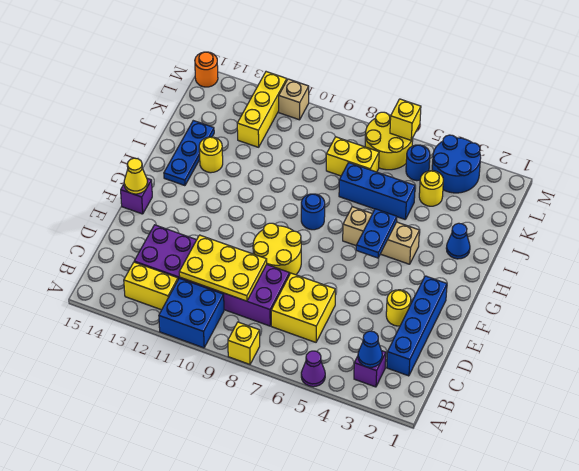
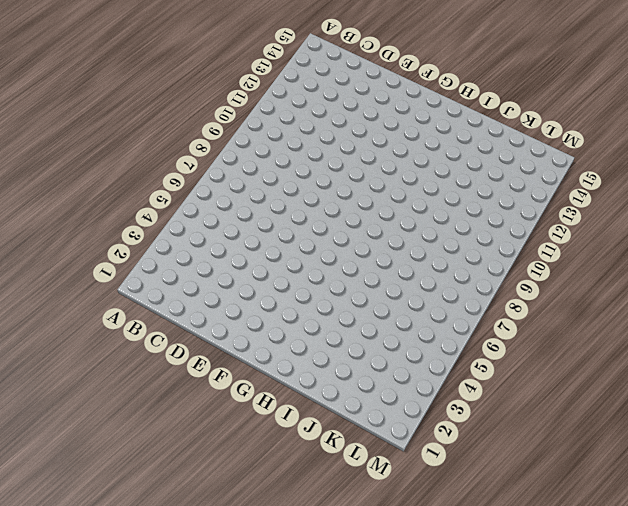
none -> purple cone A5 level 1
none -> yellow brick A8 level 1
none -> blue brick A10:B11 level 1
none -> purple brick B3 level 1

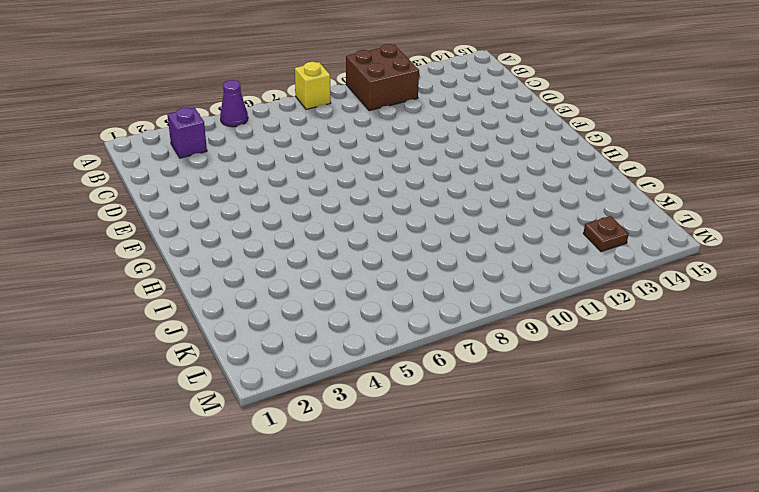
brown brick A10:B11 level 1 -> blue brick A10:B11 level 1
brown plate L13 level 1 -> none
none -> yellow brick B12:B13 level 1
none -> blue brick C2:F2 level 1
none -> yellow brick C6:D7 level 1
none -> purple brick C8:D13 level 1

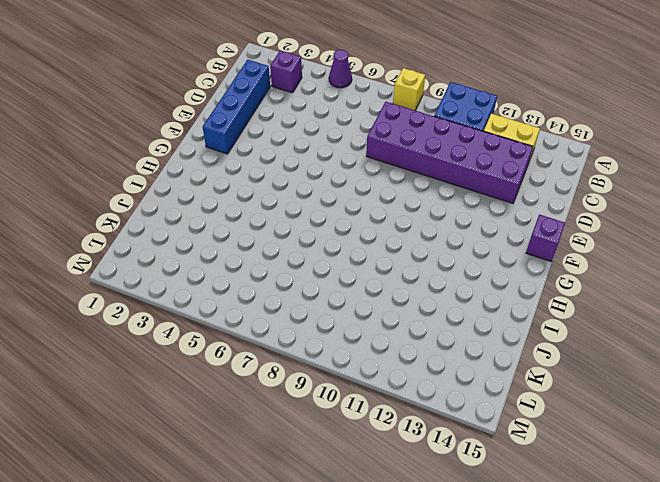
none -> yellow brick C6:D7 level 1
none -> yellow round brick E3 level 1
none -> yellow round brick E8:F9 level 1
none -> tan brick H4:H6 level 1

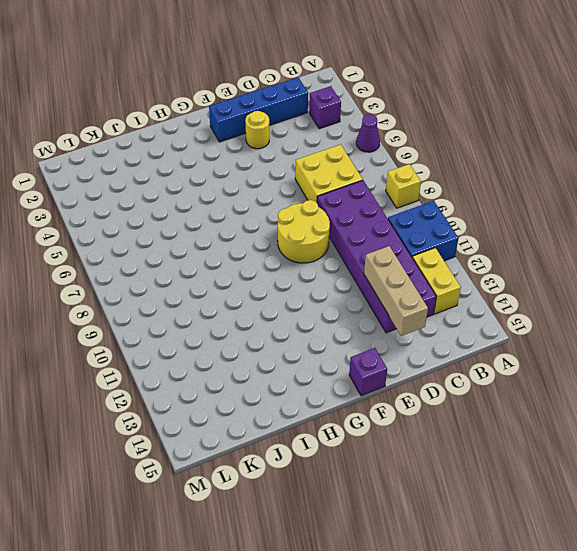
tan brick D12:D14 level 2 -> tan brick H4:H6 level 1
none -> blue round brick H8 level 1
none -> blue plate H14:J14 level 1
none -> blue cone I2 level 1
none -> yellow round brick I13 level 1

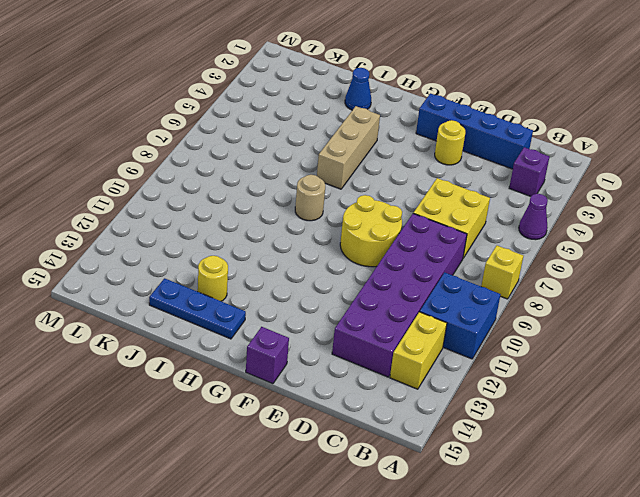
tan round brick H8 level 1 -> blue round brick H8 level 1
none -> blue brick J5:J7 level 1
none -> yellow round brick K4 level 1
none -> yellow brick K7:K8 level 1
none -> yellow brick K12:M12 level 1

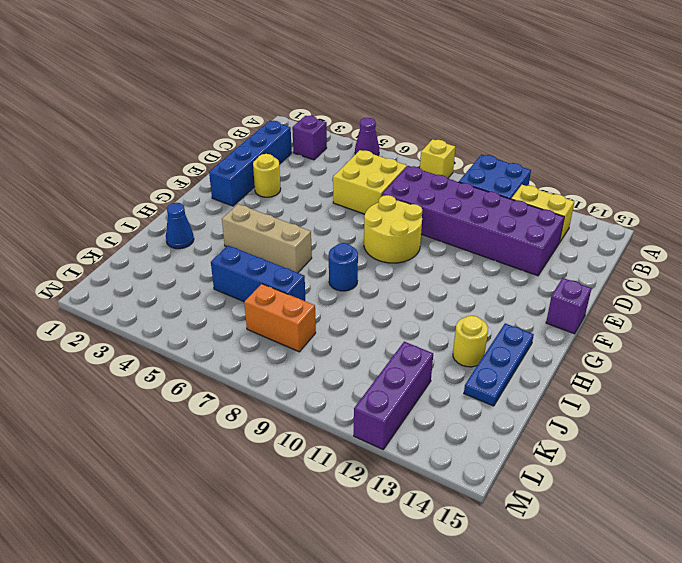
orange brick K7:K8 level 1 -> yellow brick K7:K8 level 1
purple brick K12:M12 level 1 -> yellow brick K12:M12 level 1
none -> yellow round brick K4 level 1
none -> blue round brick L3:M4 level 1
none -> blue round brick L5 level 1
none -> yellow round brick L6:M7 level 1

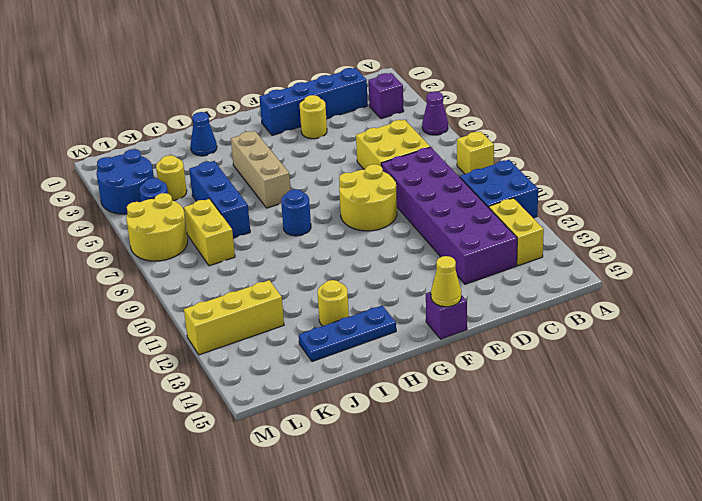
none -> tan brick M11 level 1
none -> orange round brick M15 level 1
none -> blue cone B3 level 2
none -> yellow plate C9:D11 level 2

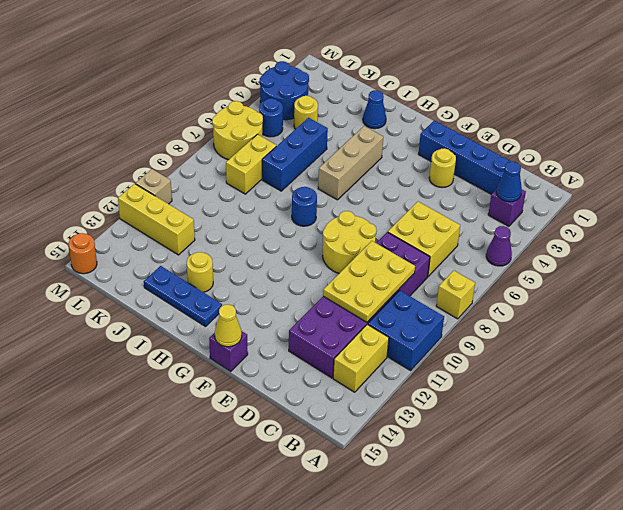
none -> blue plate G5:H5 level 2
none -> yellow brick M6 level 2

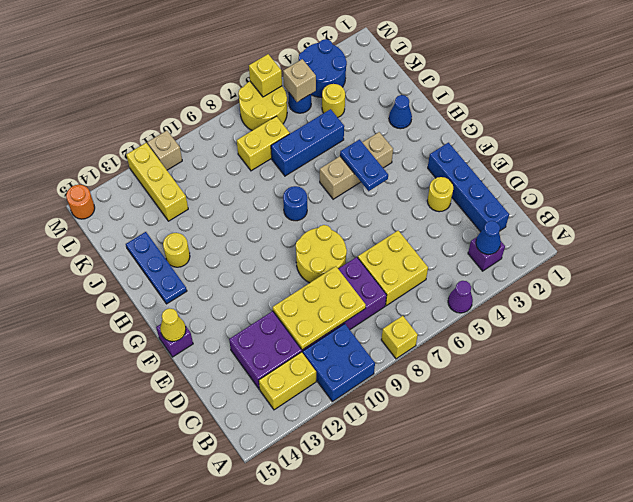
tan brick L5 level 2 -> none

